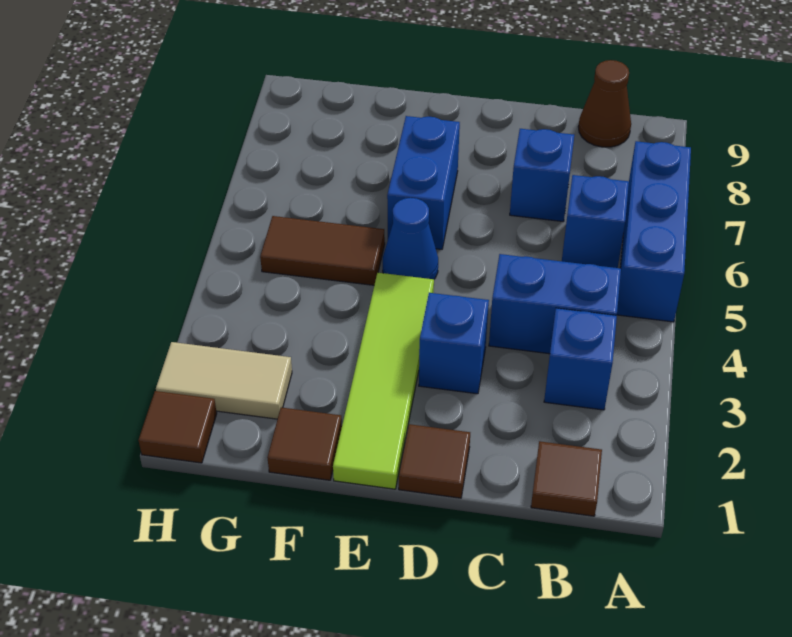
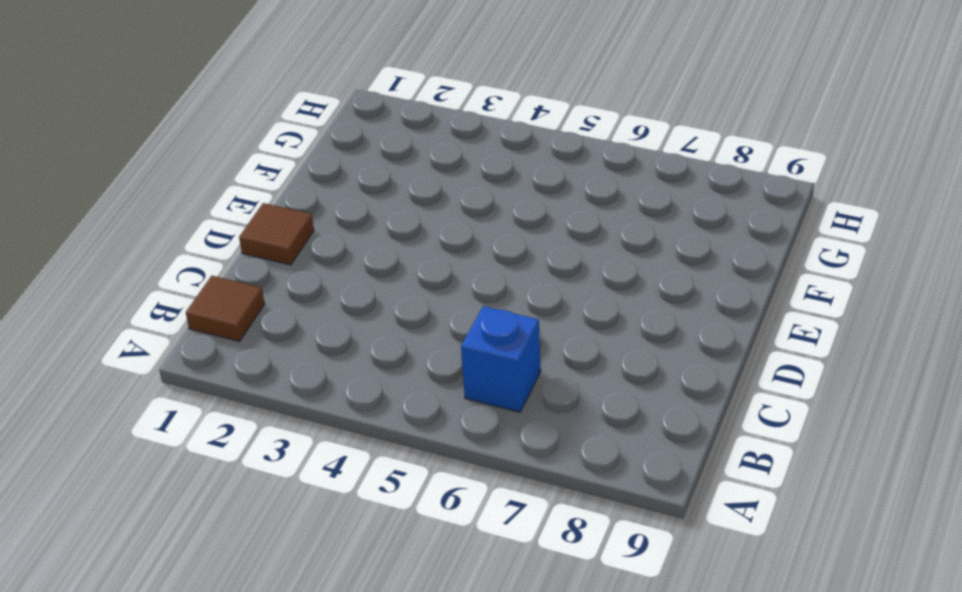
none -> blue brick A5:A7 level 1
none -> blue brick B3 level 1
none -> blue brick B4:C4 level 1

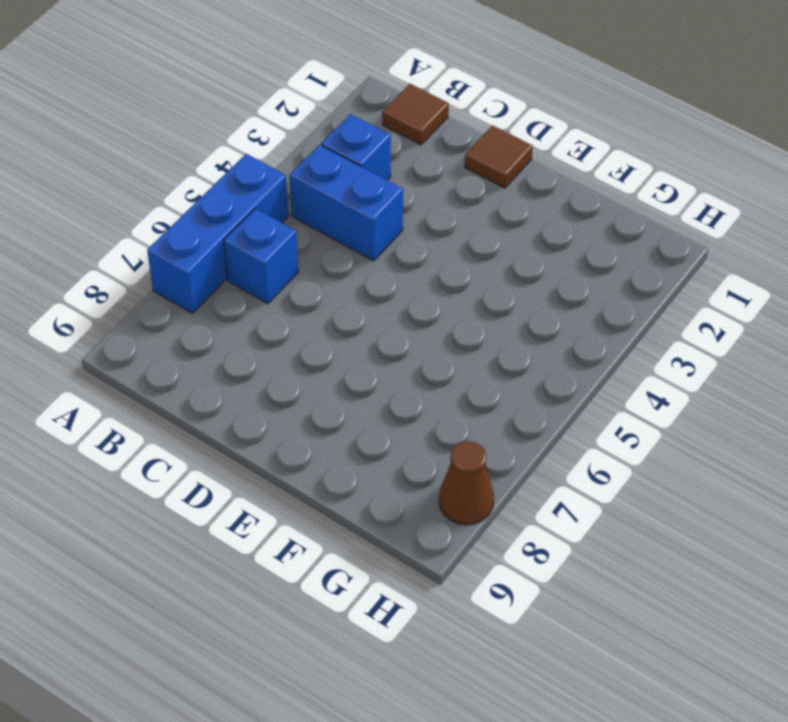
brown cone H8 level 1 -> brown cone B9 level 1
none -> blue brick C7 level 1
none -> blue brick D3 level 1
none -> lime tile E1:E4 level 1

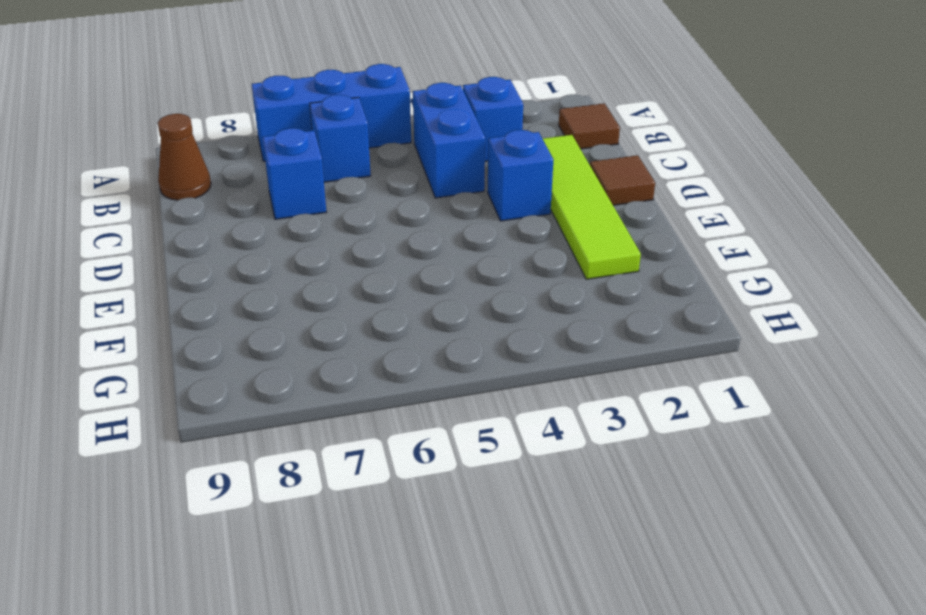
lime tile C2:F2 level 1 -> lime tile E1:E4 level 1
none -> blue cone E5 level 1
none -> blue brick E6:E7 level 1
none -> brown tile F1 level 1

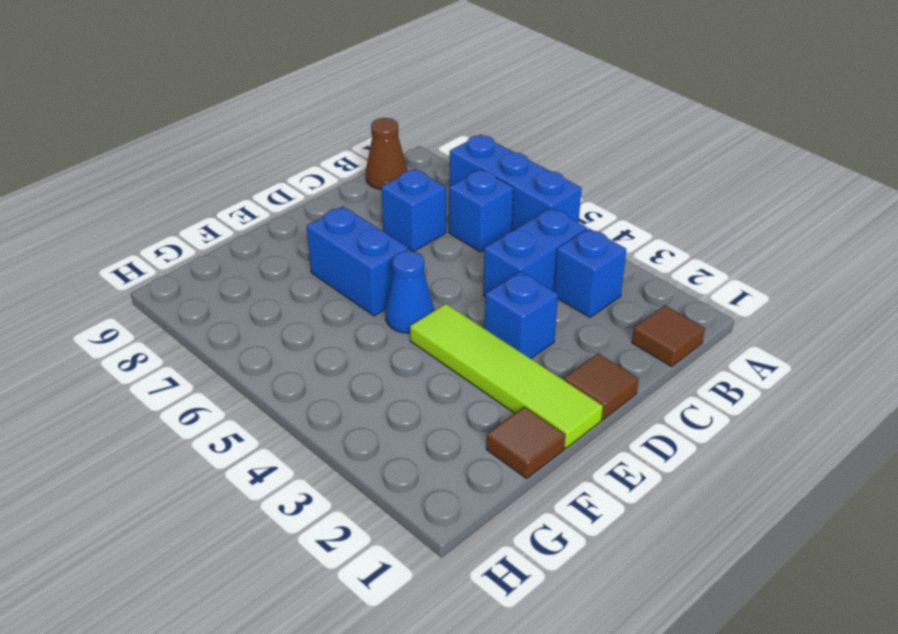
none -> brown tile F5:G5 level 1
none -> tan tile G2:H2 level 1
none -> brown tile H1 level 1

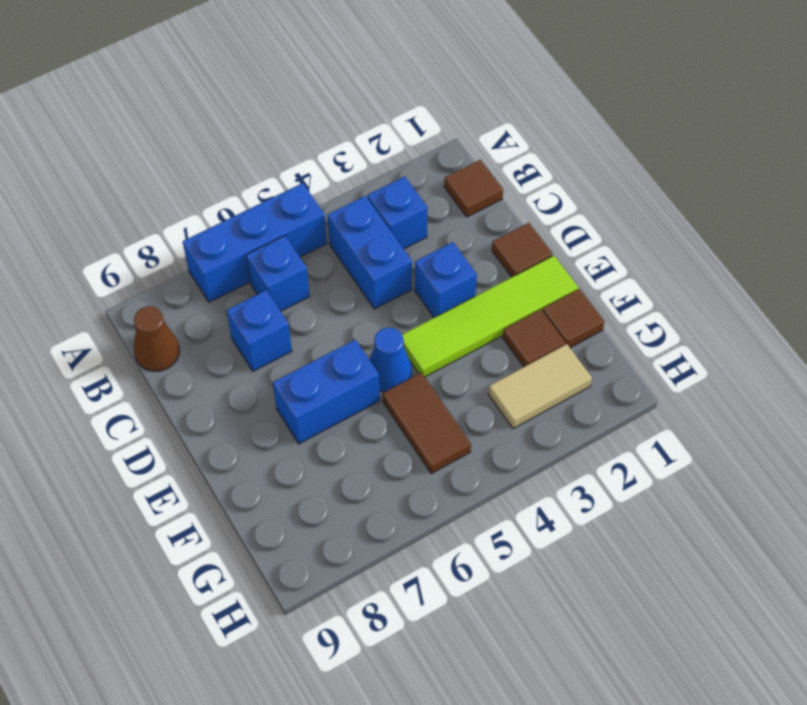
brown tile F2 level 1 -> brown tile H1 level 1
tan tile G2:G3 level 1 -> tan tile G2:H2 level 1

